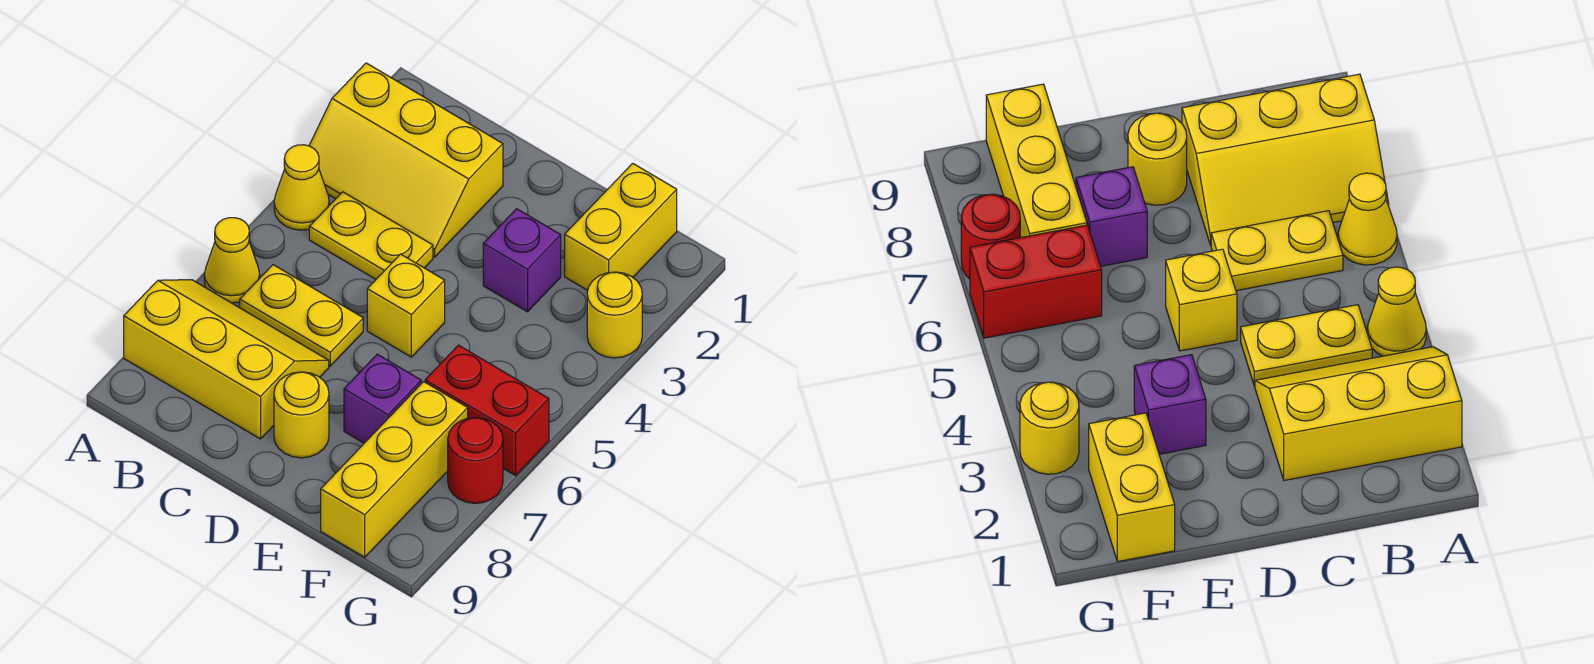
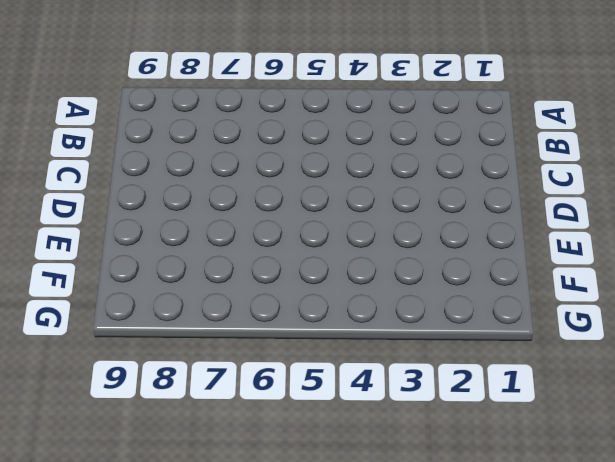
none -> yellow slope A2:C3 level 1 top 2
none -> yellow cone A4 level 1
none -> yellow cone A6 level 1

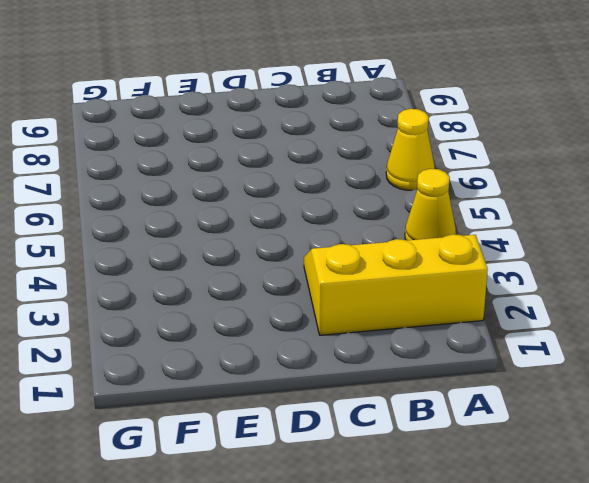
none -> yellow slope A7:C8 level 1 top 8
none -> yellow plate B4:C4 level 1
none -> yellow plate B6:C6 level 1

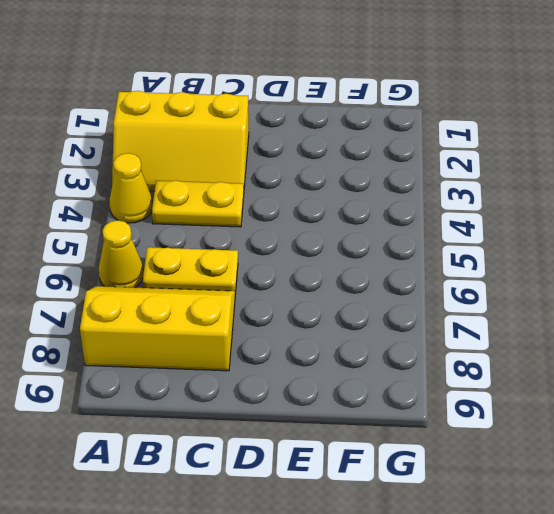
none -> yellow brick D5 level 1
none -> yellow round brick D8 level 1
none -> purple brick E3 level 1

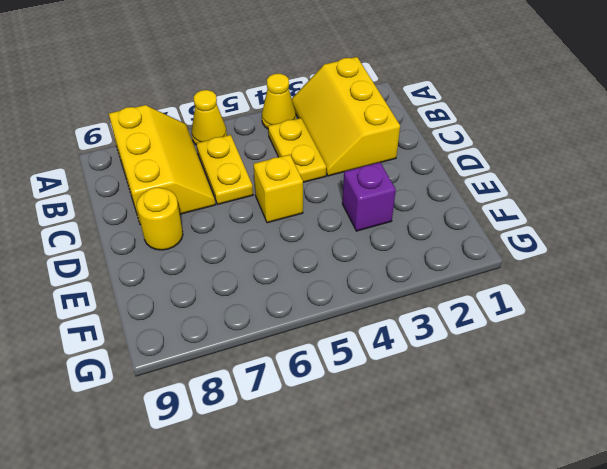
none -> purple brick E7 level 1
none -> yellow brick F1:F2 level 1
none -> red brick F6:G6 level 1

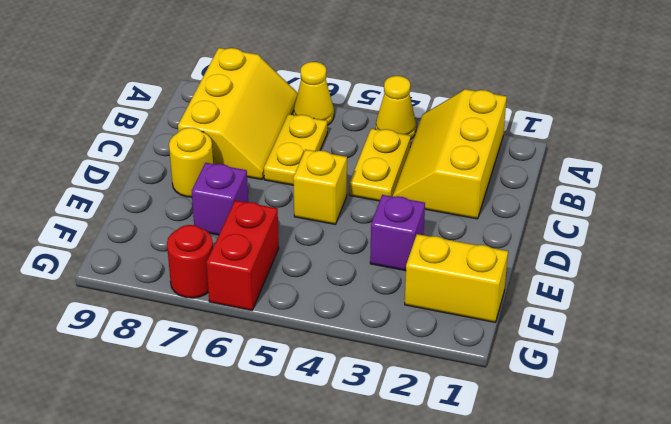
none -> yellow brick F7:F9 level 1
none -> yellow round brick G3 level 1

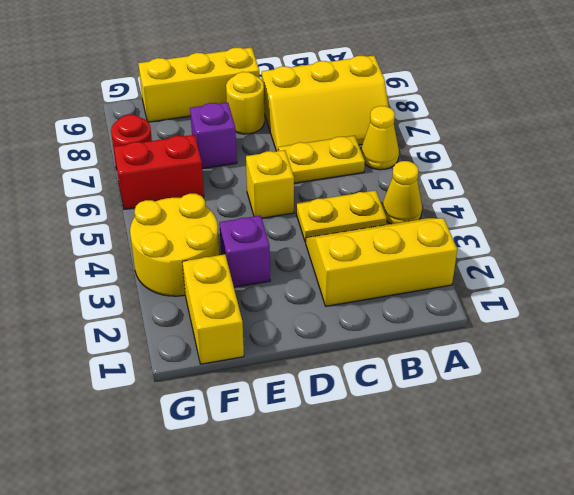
yellow brick D9:F9 level 1 -> yellow brick F7:F9 level 1
yellow round brick F3:G4 level 1 -> yellow round brick G3 level 1

